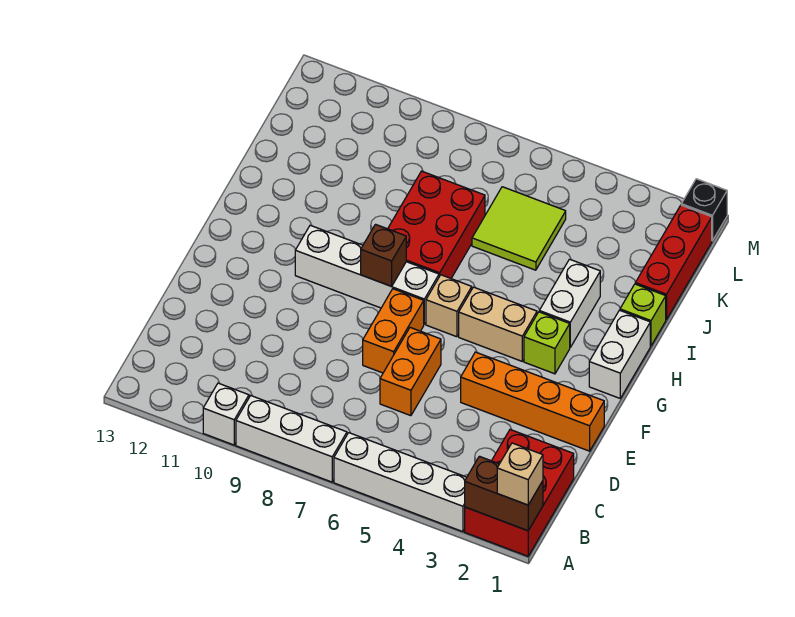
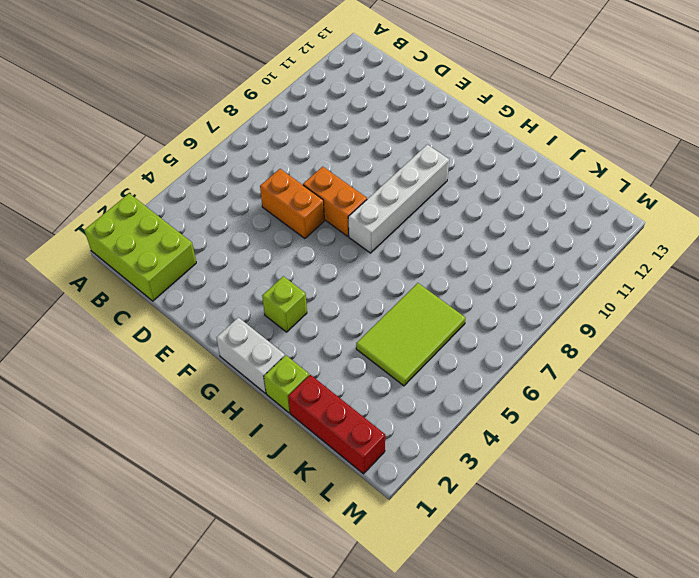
lime brick A1:C2 level 1 -> red brick A1:C2 level 1
lime tile J4:K6 level 1 -> lime tile J5:K6 level 1
none -> white brick A3:A6 level 1
none -> white brick A7:A9 level 1
none -> white brick A10 level 1

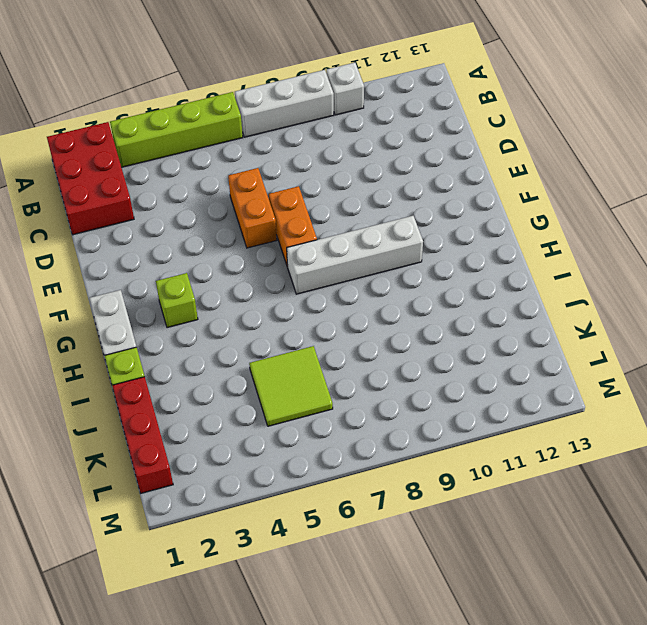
lime brick A3:A6 level 1 -> white brick A3:A6 level 1
none -> orange brick E1:E4 level 1
none -> tan brick G4:G5 level 1
none -> tan brick G6 level 1

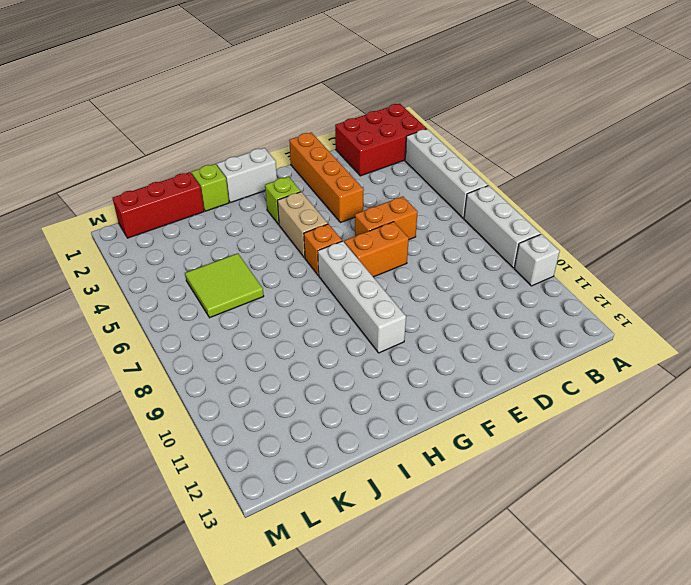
orange brick G6 level 1 -> tan brick G6 level 1
none -> white brick H3:I3 level 1
none -> red brick H7:J8 level 1
none -> black brick M1 level 1

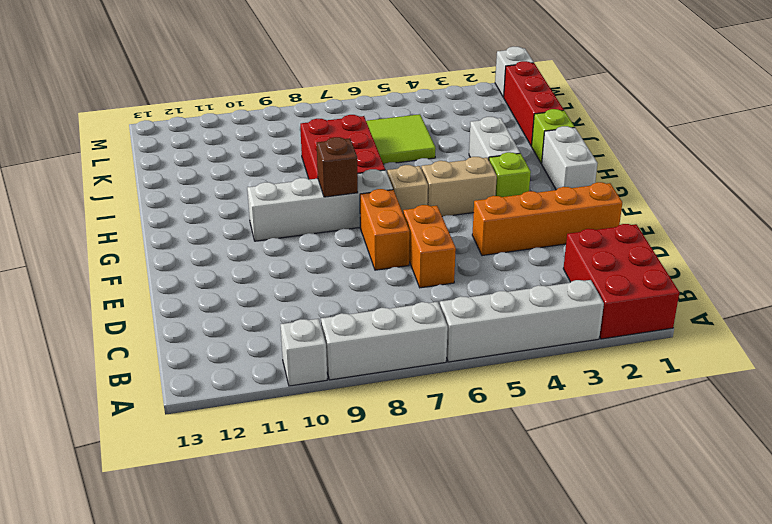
white brick M1 level 1 -> black brick M1 level 1
none -> brown brick A1:A2 level 2
none -> tan brick A1 level 3

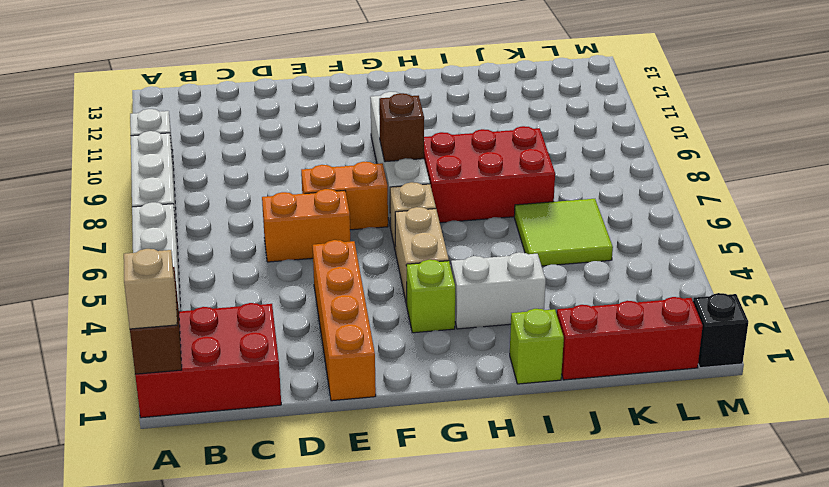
none -> white brick G1:H1 level 1

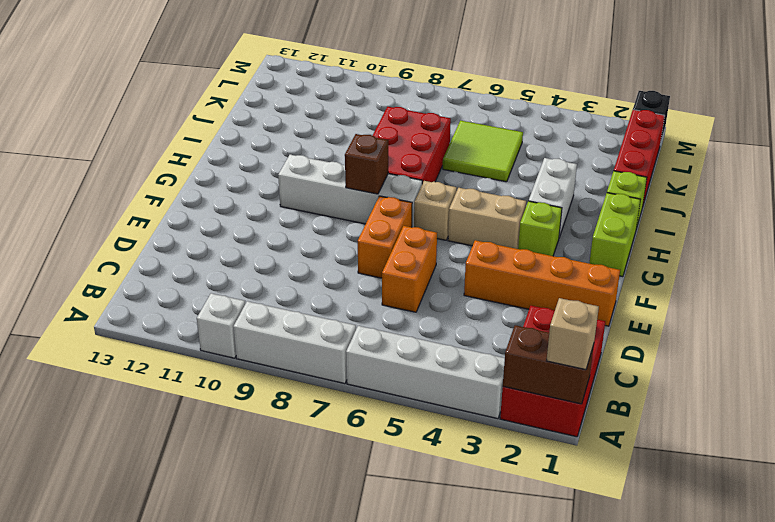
lime brick G1:H1 level 1 -> white brick G1:H1 level 1

